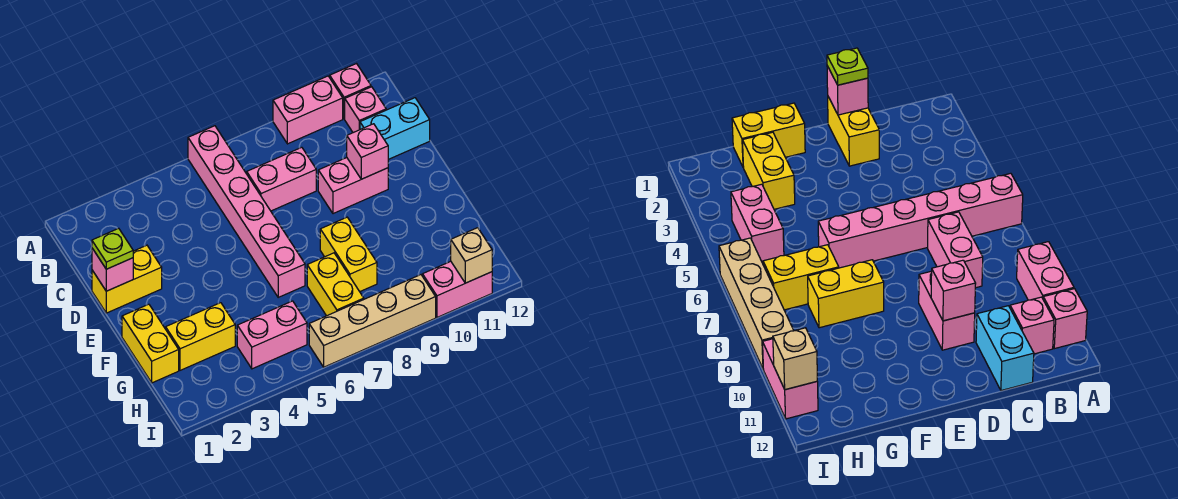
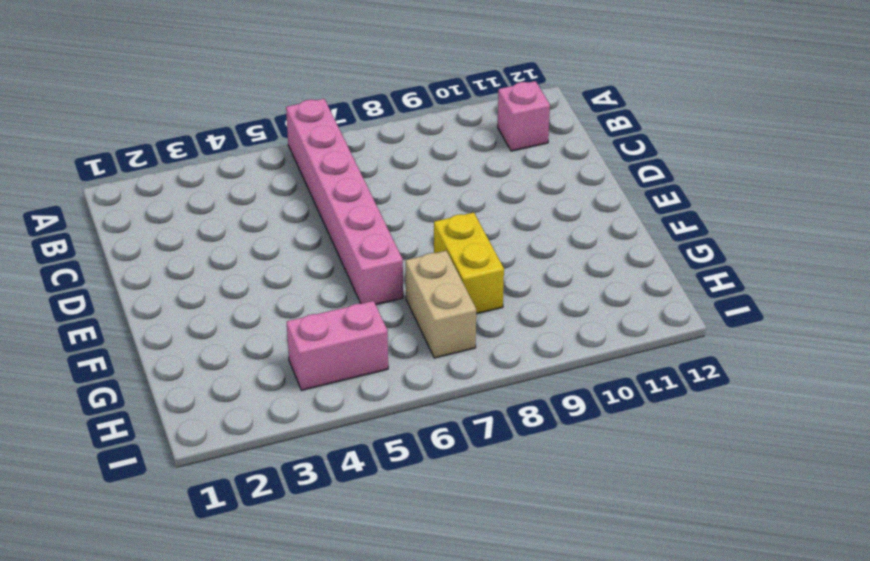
tan brick G7:H7 level 1 -> yellow brick G7:H7 level 1
none -> pink brick A9:A10 level 1
none -> pink brick A11 level 1
none -> pink brick C7:C8 level 1

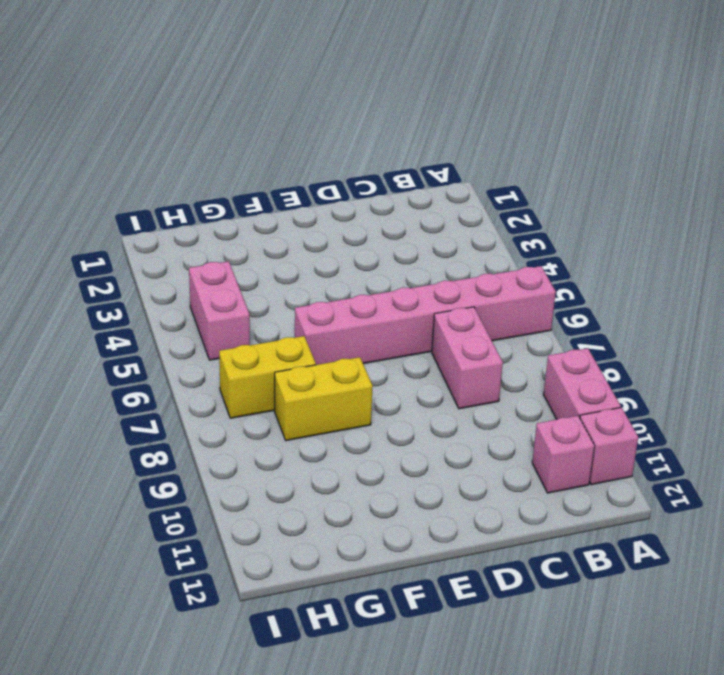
none -> cyan brick C11:C12 level 1
none -> yellow brick D1:D2 level 1
none -> pink brick D9:D10 level 1

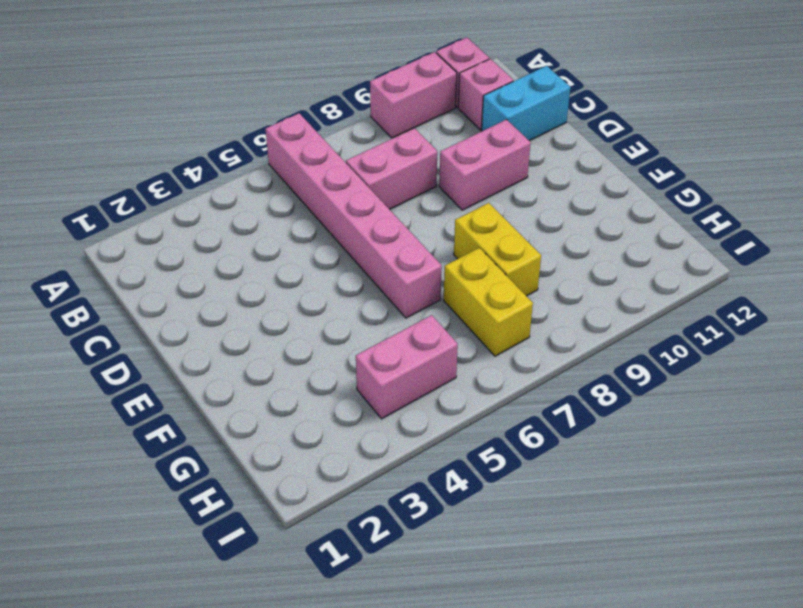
none -> yellow brick D1:D2 level 1
none -> yellow brick F1:G1 level 1
none -> yellow brick G2:G3 level 1

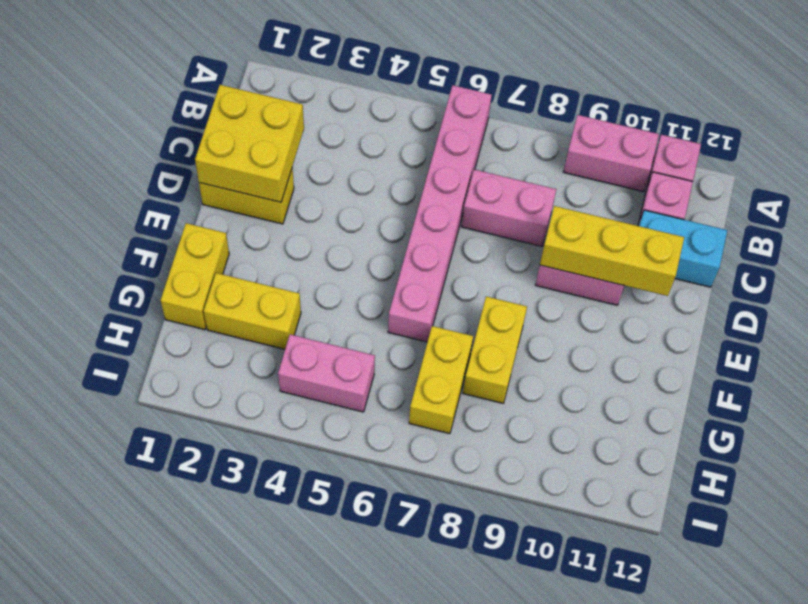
yellow brick C1:D2 level 2 -> pink brick D1 level 2
yellow brick D9:D11 level 2 -> pink brick D10 level 2
none -> tan brick I6:I9 level 1
none -> pink brick I10:I11 level 1
none -> tan brick I11 level 2

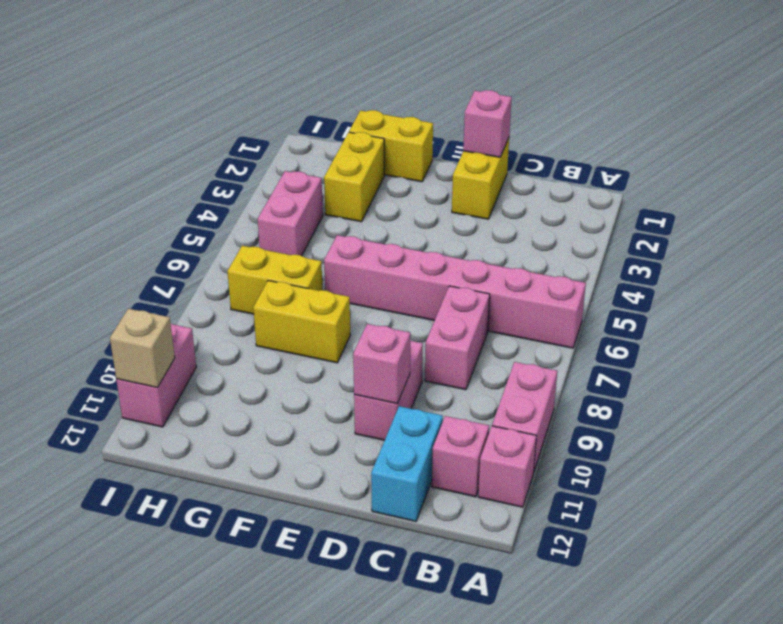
none -> tan brick I6:I9 level 1
none -> lime plate D1 level 3

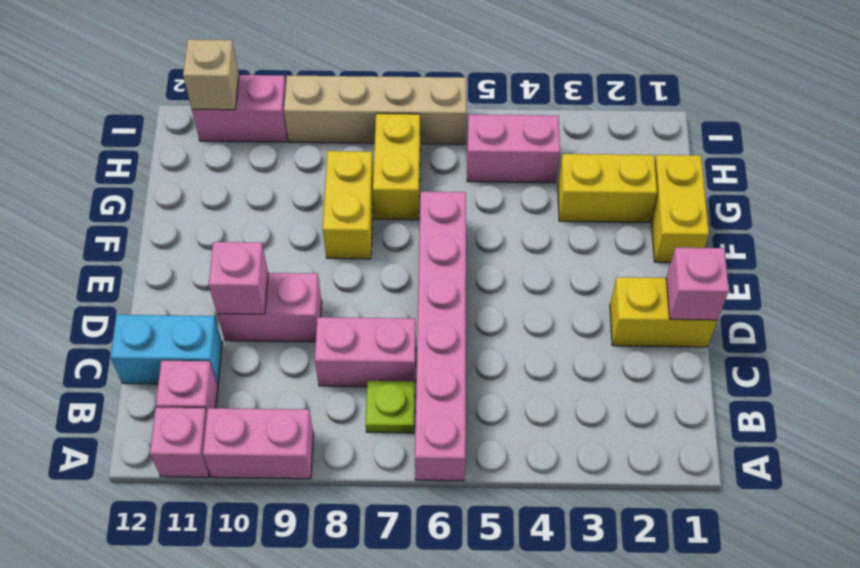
lime plate B7 level 1 -> lime plate D1 level 3

